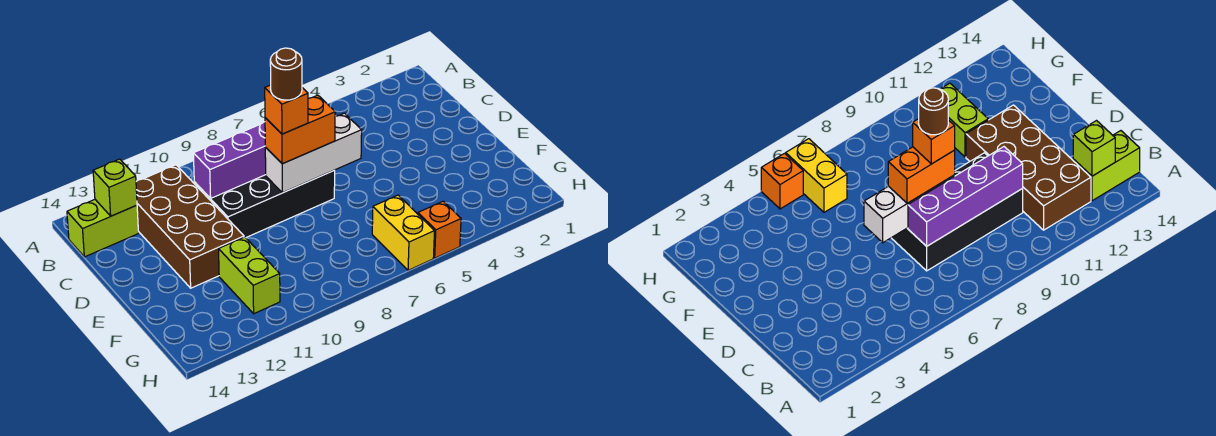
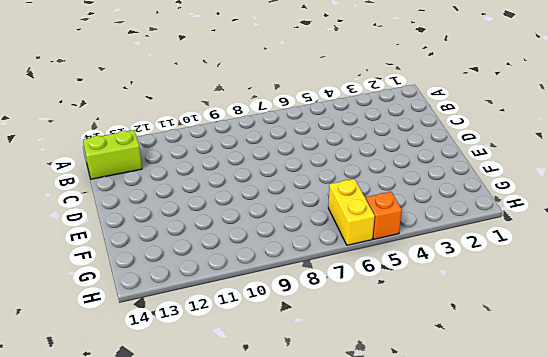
none -> brown brick B11:E12 level 1
none -> black brick C7:D10 level 1
none -> lime brick F11:G11 level 1

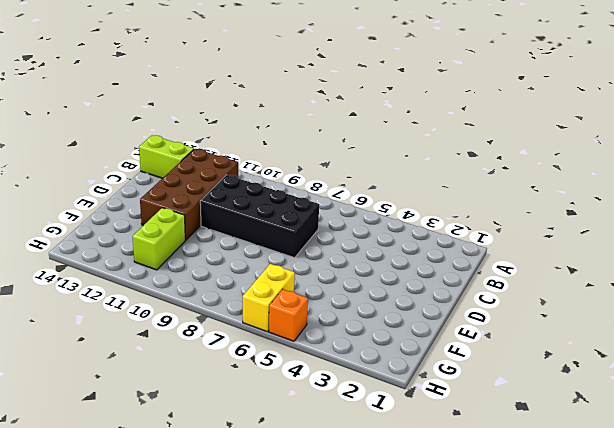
none -> lime brick B13 level 2
none -> purple brick C7:C10 level 2
none -> white brick D6:D8 level 2

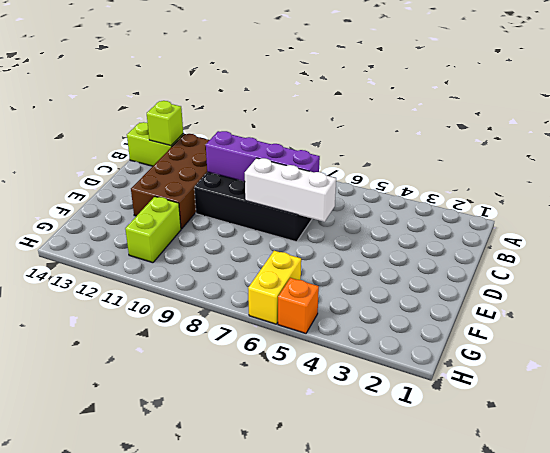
none -> orange brick D7:D8 level 3
none -> orange brick D8 level 4
none -> brown round brick D8 level 5

